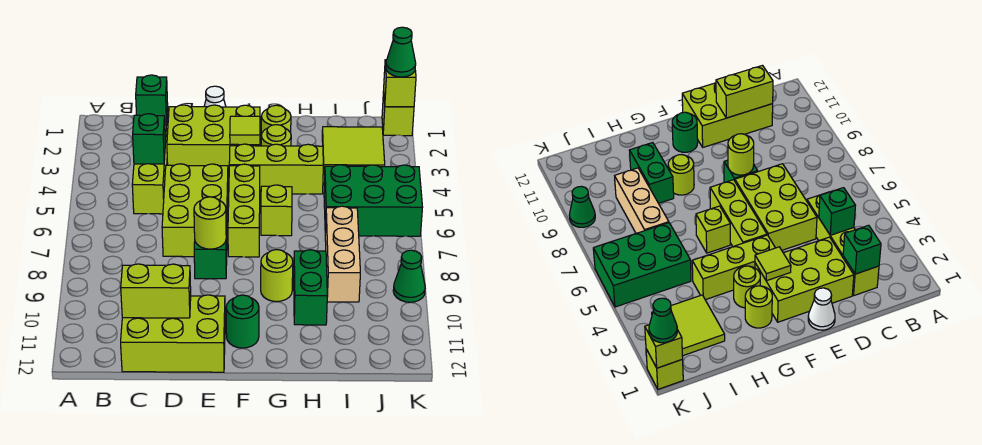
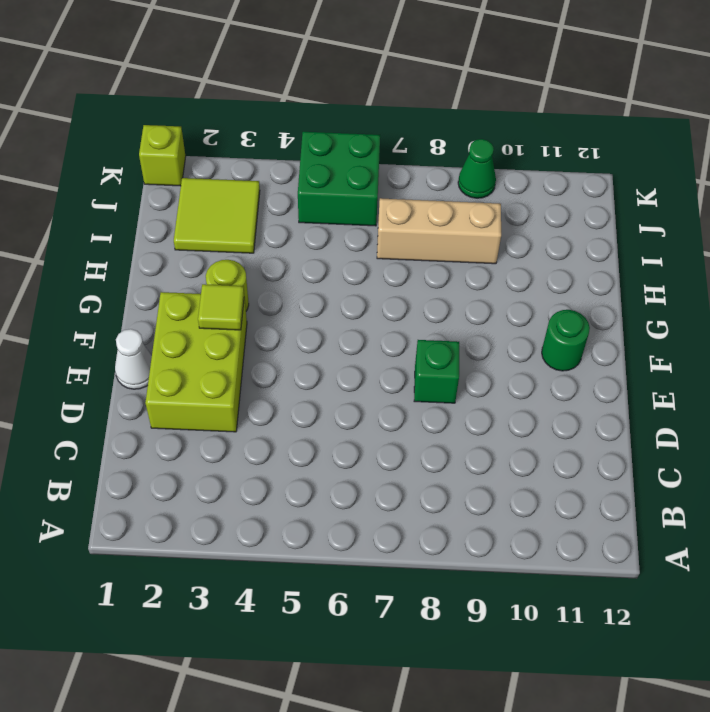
green brick J5:K6 level 1 -> green brick I5:K6 level 1
none -> lime brick C2:C5 level 1
none -> lime brick C11:E12 level 1
none -> lime brick D5:E7 level 1

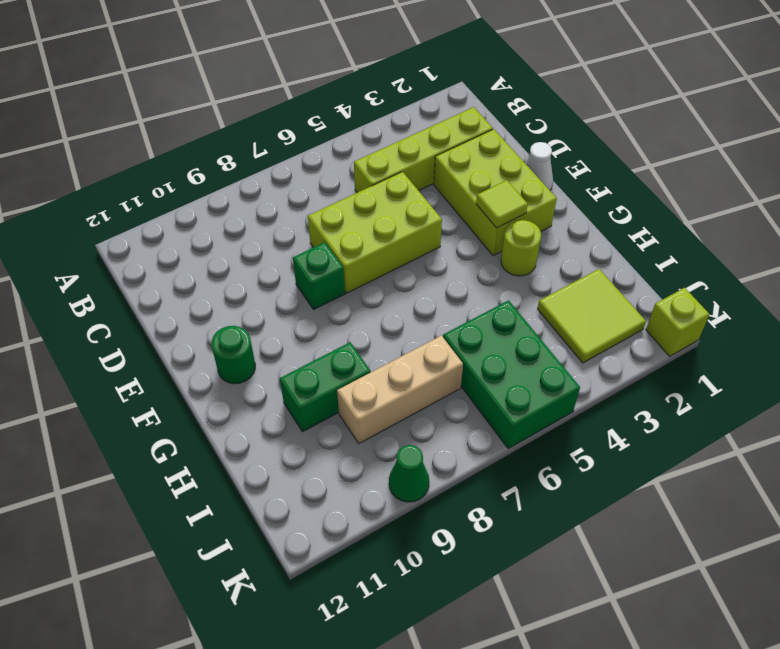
none -> lime brick C11:E12 level 1
none -> lime brick F4:H4 level 1
none -> lime brick F5:F7 level 1

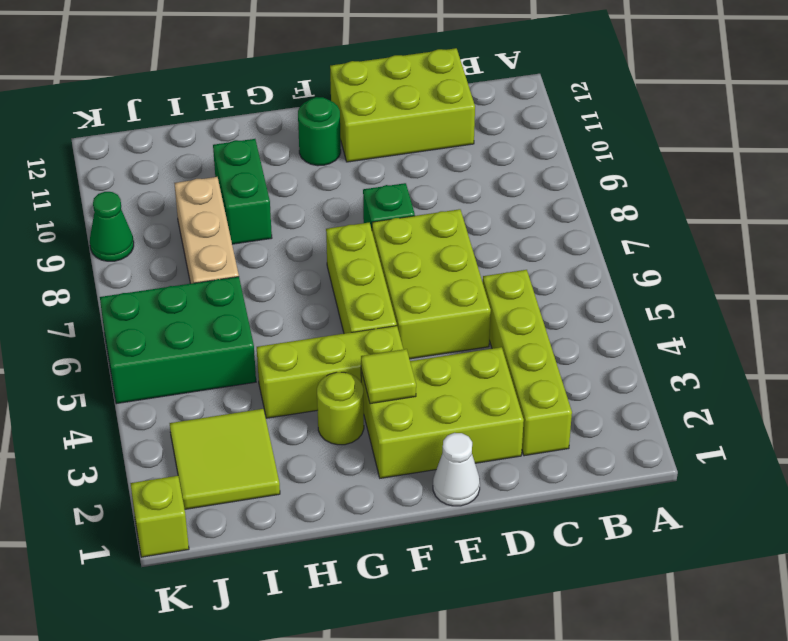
none -> lime round brick G2 level 1
none -> lime brick G6 level 1
none -> lime round brick G9 level 1

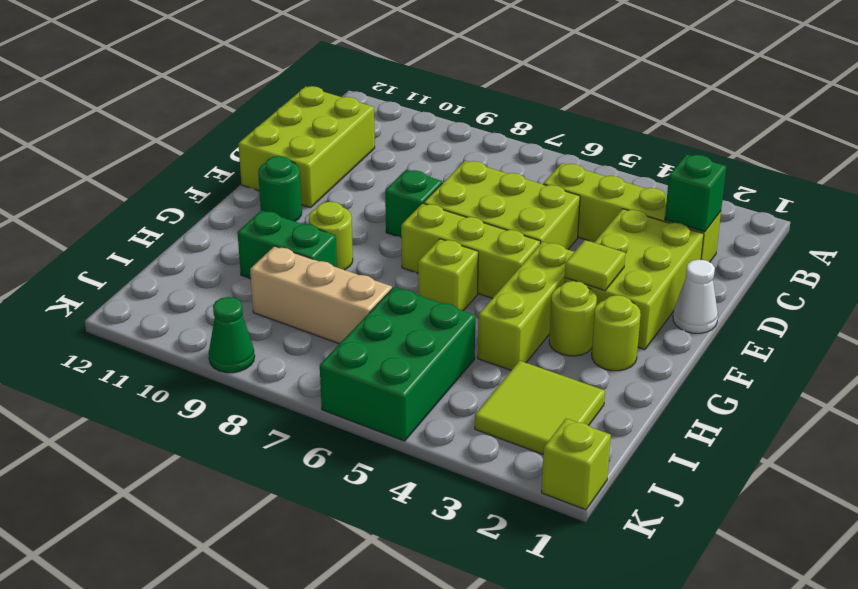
none -> green brick C4 level 2
none -> lime brick C11:D11 level 2
none -> lime round brick E8 level 2

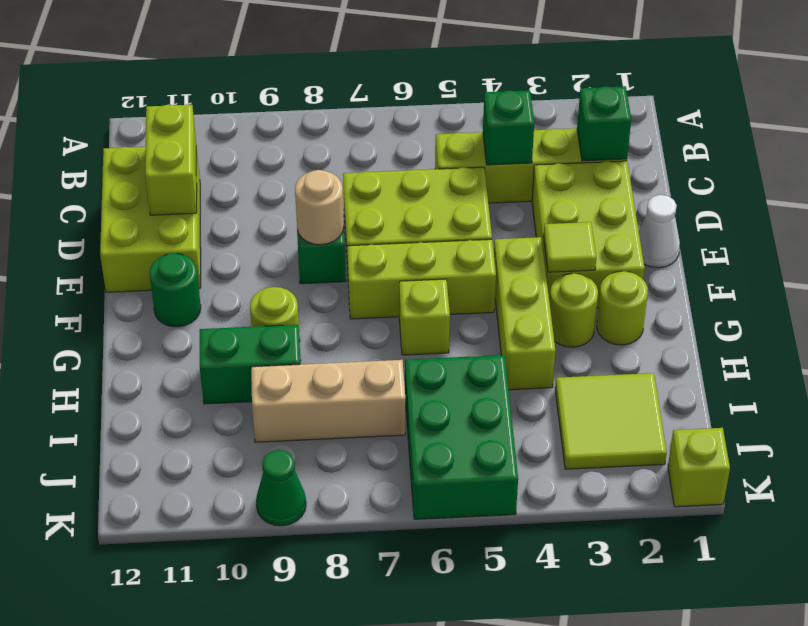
tan round brick E8 level 2 -> lime round brick E8 level 2
none -> lime brick K1 level 2
none -> green cone K1 level 3

